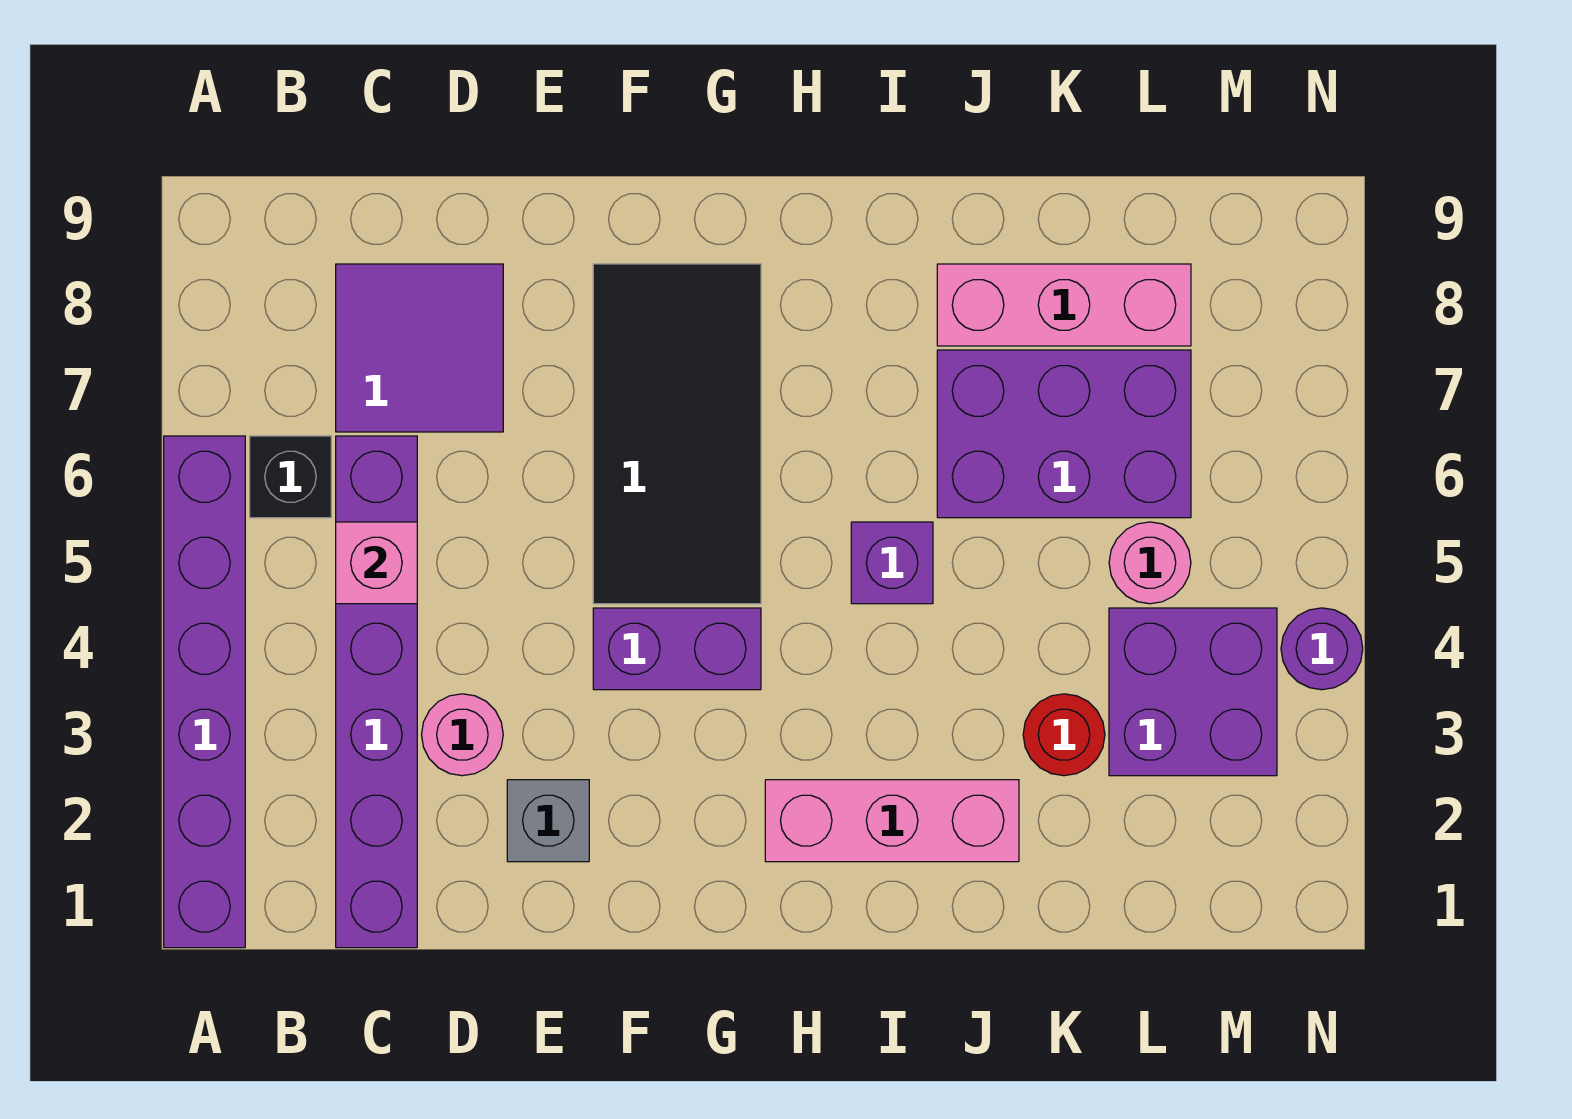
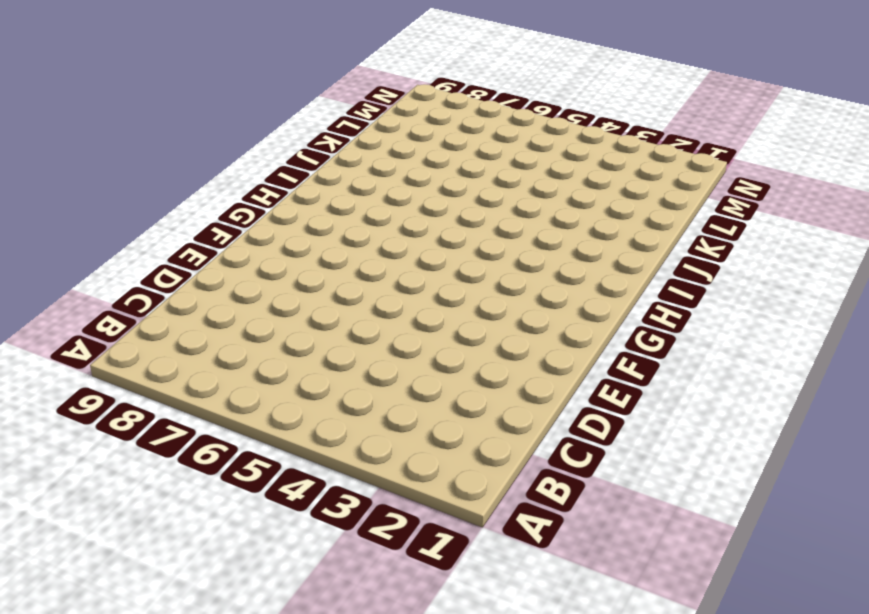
none -> purple brick A1:A6 level 1
none -> black brick B6 level 1
none -> purple brick C1:C6 level 1

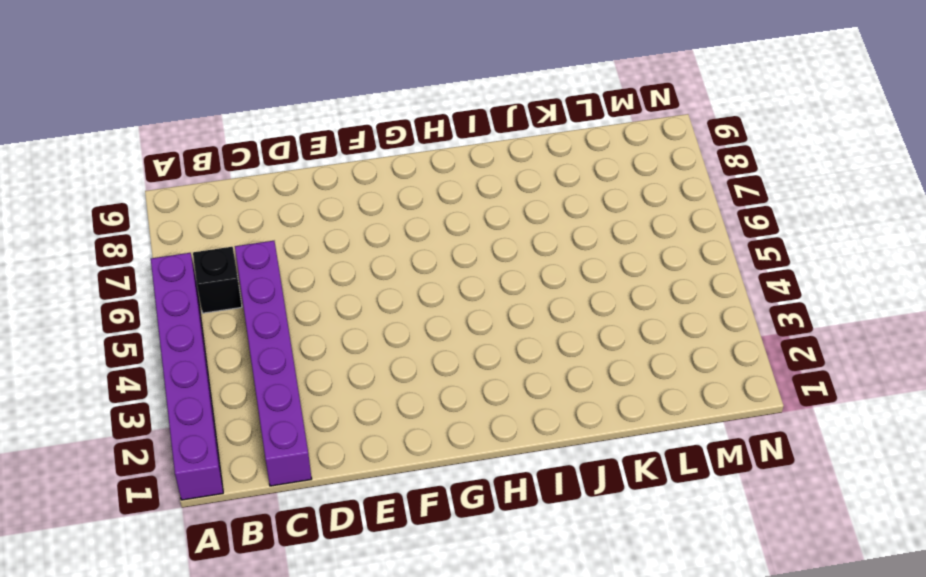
none -> purple tile C7:D8 level 1
none -> pink round brick D3 level 1
none -> grey brick E2 level 1

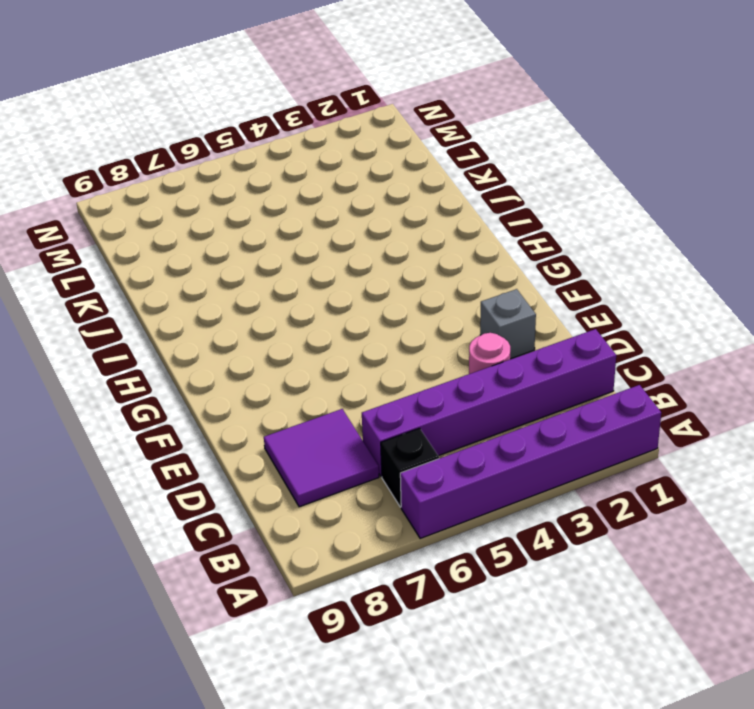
none -> purple brick F4:G4 level 1
none -> black tile F5:G8 level 1
none -> pink brick H2:J2 level 1

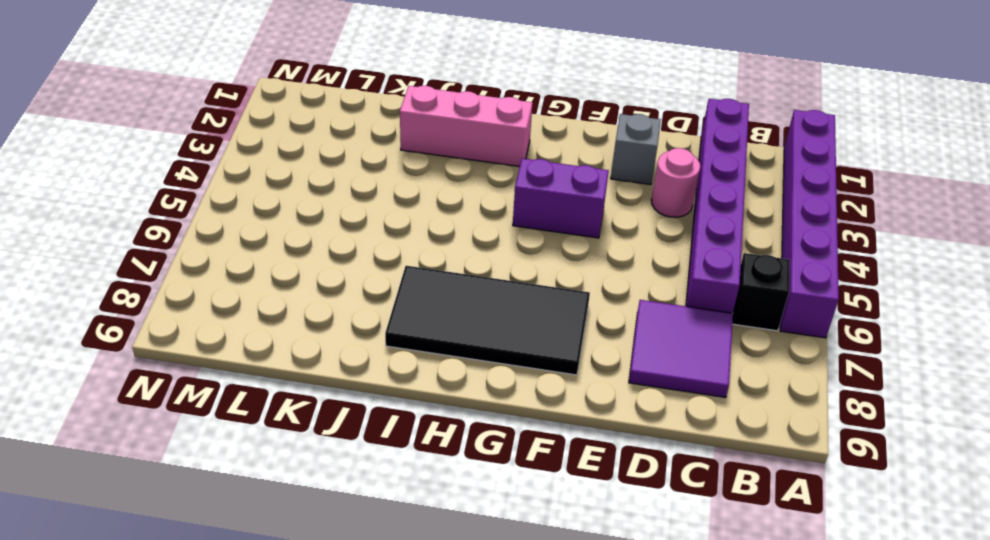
black tile F7:I8 level 1 -> black tile F5:G8 level 1
none -> purple brick I5 level 1
none -> purple brick J6:L7 level 1
none -> pink brick J8:L8 level 1

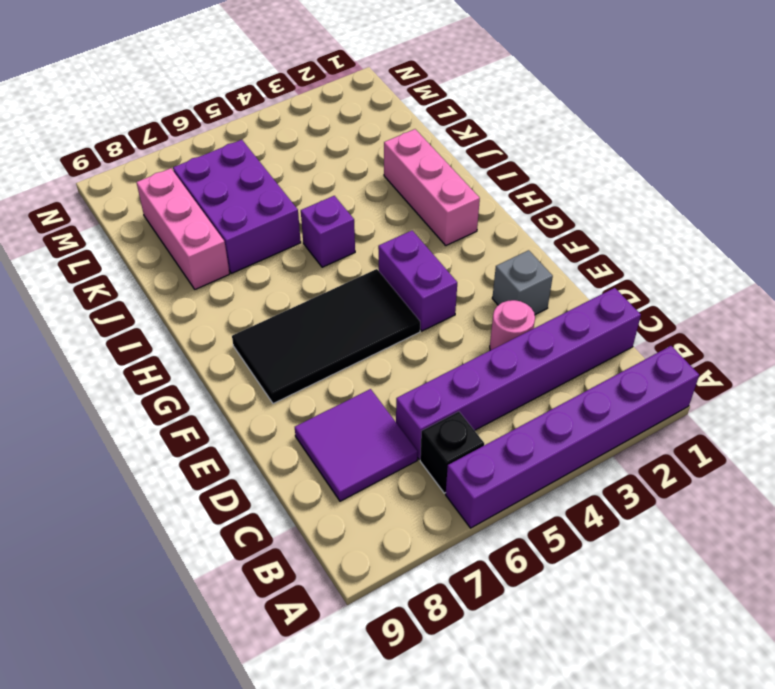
none -> red round brick K3 level 1
none -> purple brick L3:M4 level 1
none -> pink round brick L5 level 1

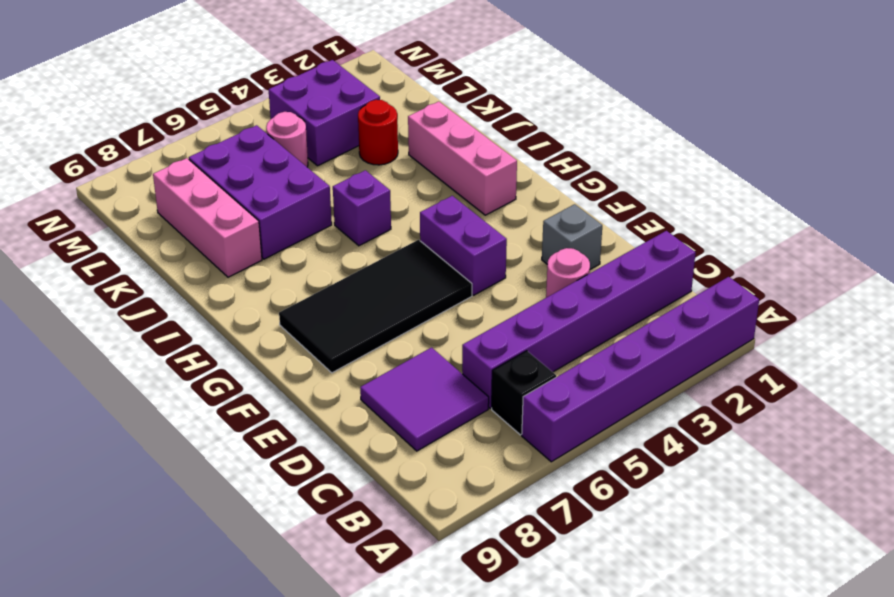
none -> purple round brick N4 level 1
none -> pink brick C5 level 2

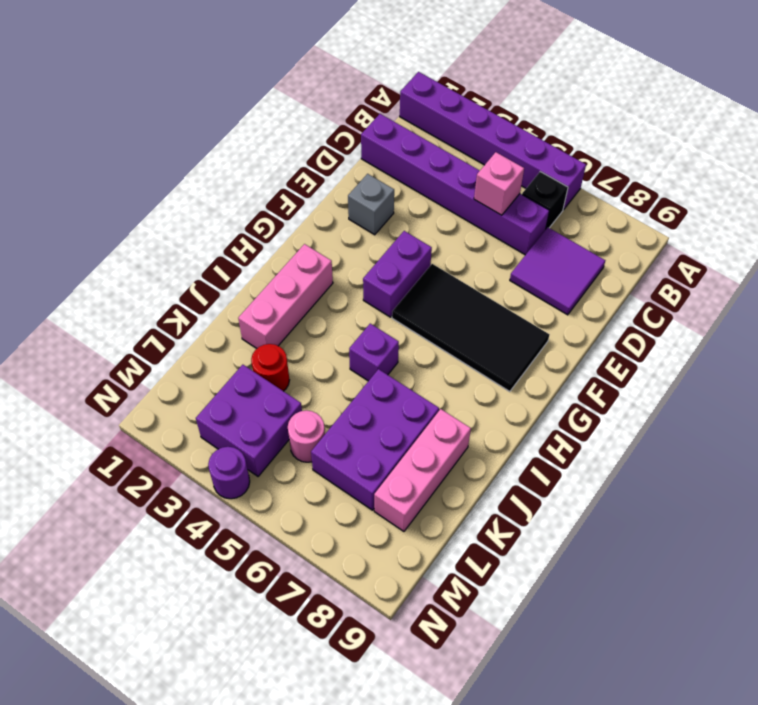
none -> pink round brick D3 level 1

